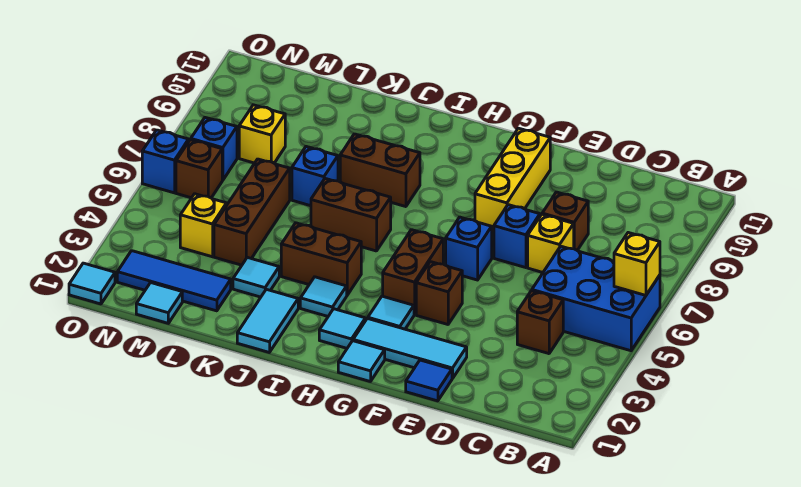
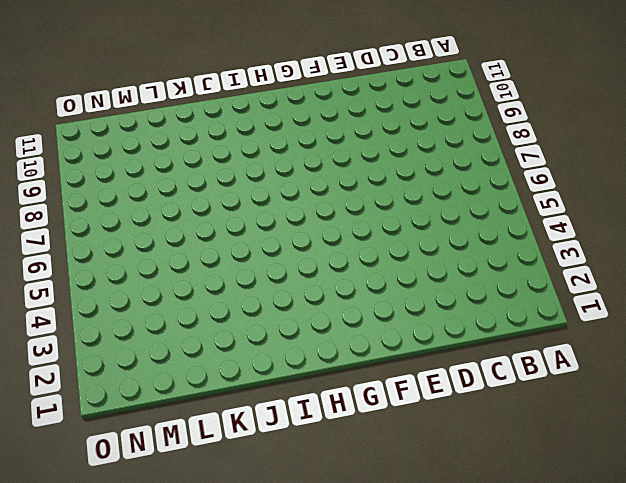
none -> blue brick A5:C6 level 1
none -> brown brick C4 level 1
none -> yellow brick D7 level 1
none -> brown brick D8 level 1

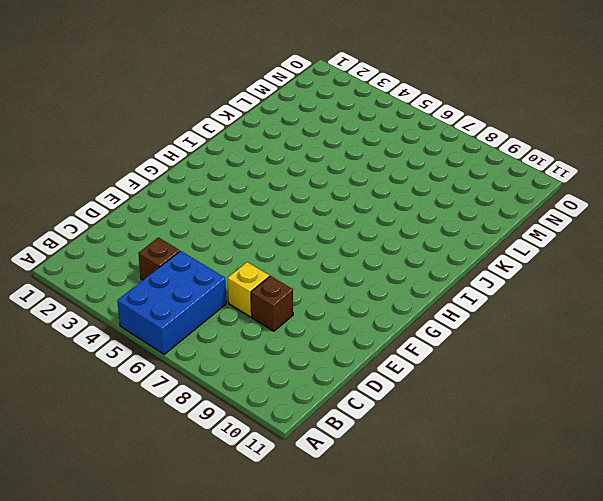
none -> blue tile E1 level 1
none -> cyan tile E2:G2 level 1
none -> blue brick E7 level 1
none -> brown brick F4 level 1

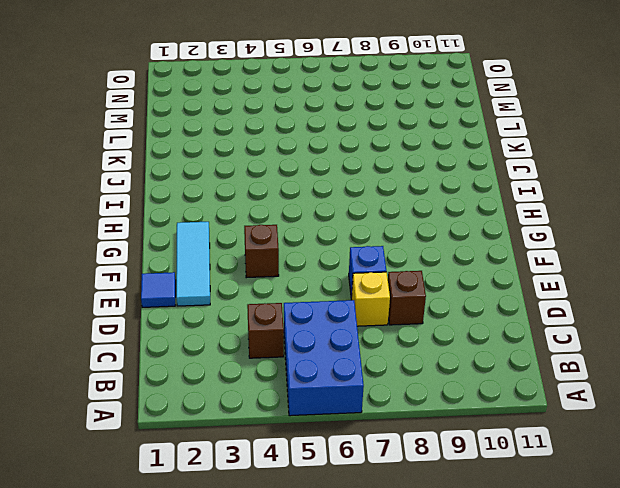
none -> blue brick F6 level 1
none -> yellow brick F8:F10 level 1
none -> cyan tile G1 level 1
none -> cyan tile G3 level 1

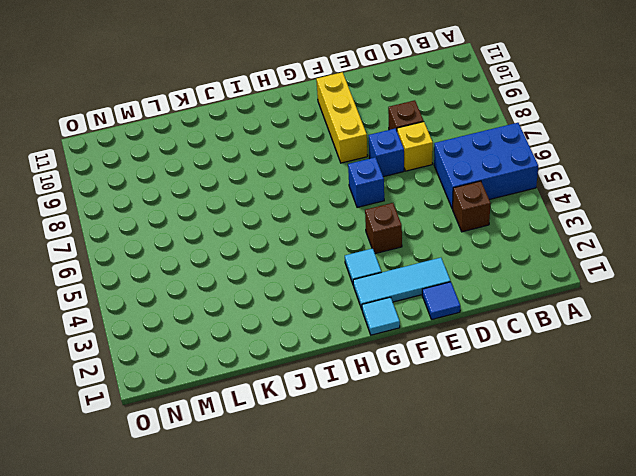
none -> brown brick G4:G5 level 1
none -> cyan tile H2 level 1
none -> cyan tile I3 level 1
none -> brown brick I4:J4 level 1

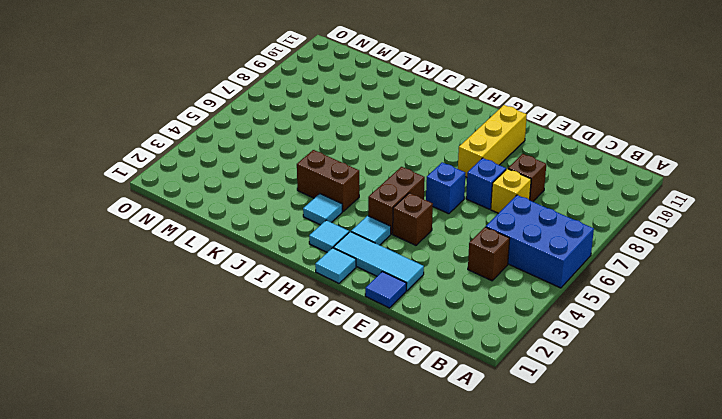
none -> brown brick I6:J6 level 1
none -> brown brick I8:J8 level 1
none -> cyan tile J1:J2 level 1
none -> cyan tile K3 level 1

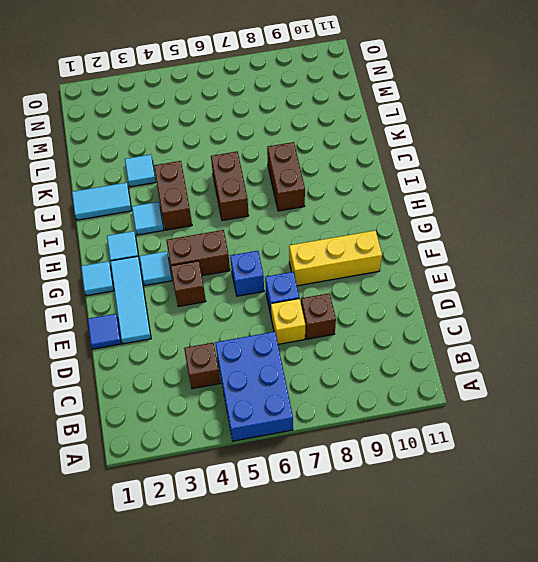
none -> blue brick K7 level 1
none -> blue tile L2:N2 level 1
none -> brown brick L4:L6 level 1
none -> cyan tile M1 level 1

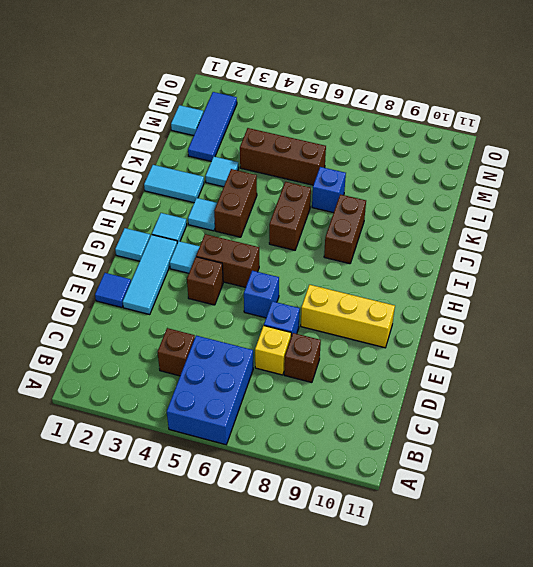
none -> yellow brick M4 level 1
none -> yellow brick M8 level 1
none -> brown brick N6 level 1
none -> blue brick N7 level 1

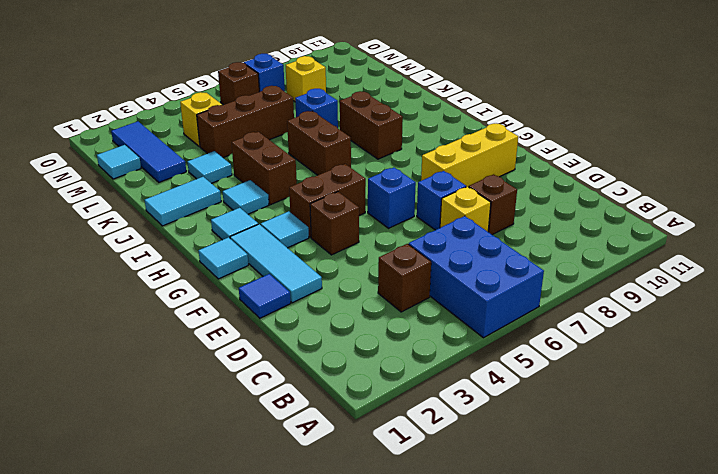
none -> cyan tile O1 level 1
none -> blue brick O6 level 1
none -> yellow brick A6 level 2

